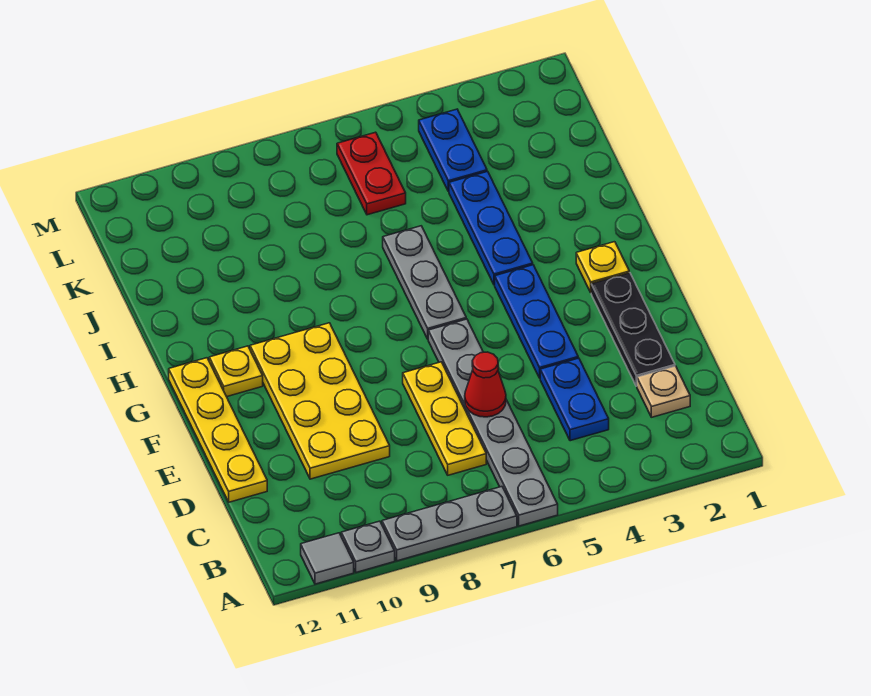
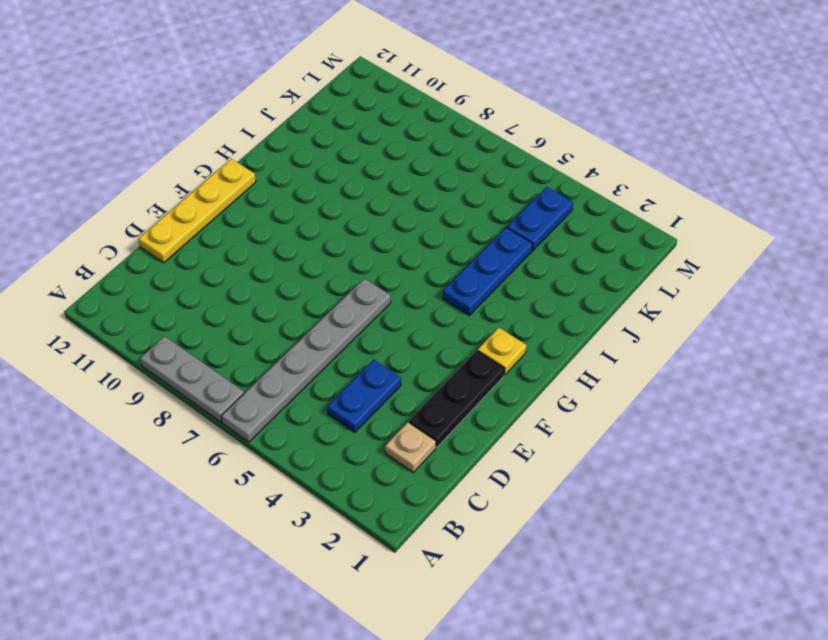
none -> grey plate A10 level 1
none -> grey tile A11 level 1
none -> yellow plate C7:E7 level 1

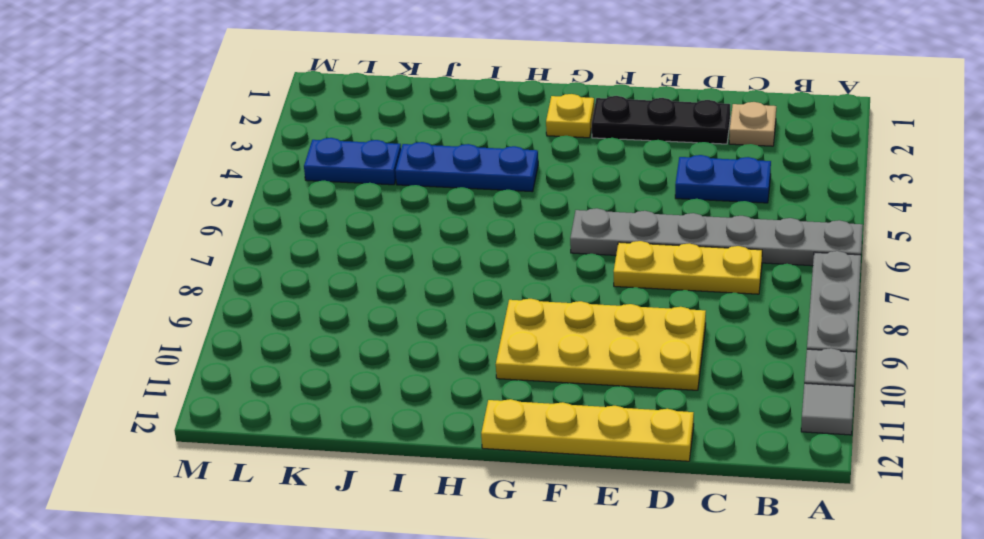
none -> blue plate E4:G4 level 1
none -> grey plate G6:I6 level 1
none -> yellow plate G11 level 1

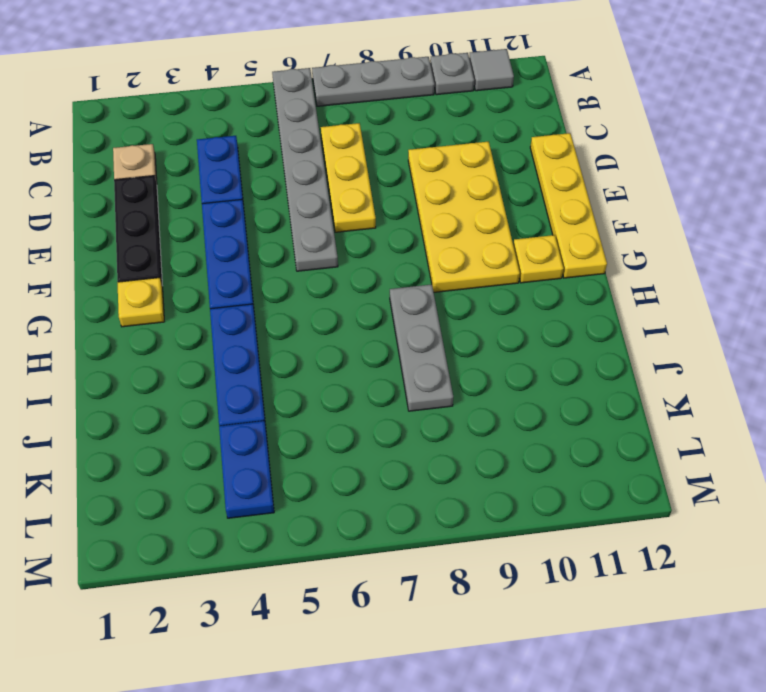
grey plate H8:J8 level 1 -> grey plate G6:I6 level 1
none -> red plate K6:L6 level 1
none -> red cone D6 level 2

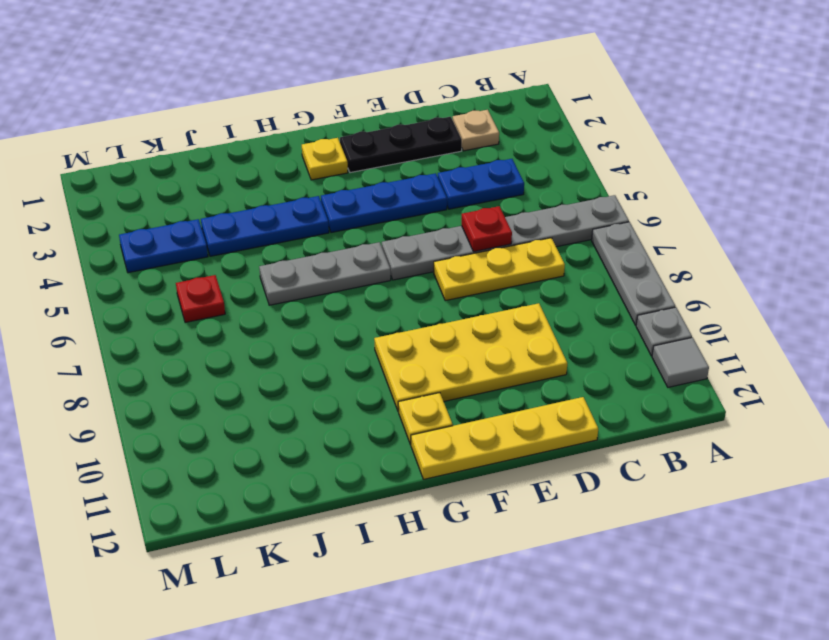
red plate D6 level 2 -> red cone D6 level 2
red plate K6 level 1 -> red plate K6:L6 level 1

